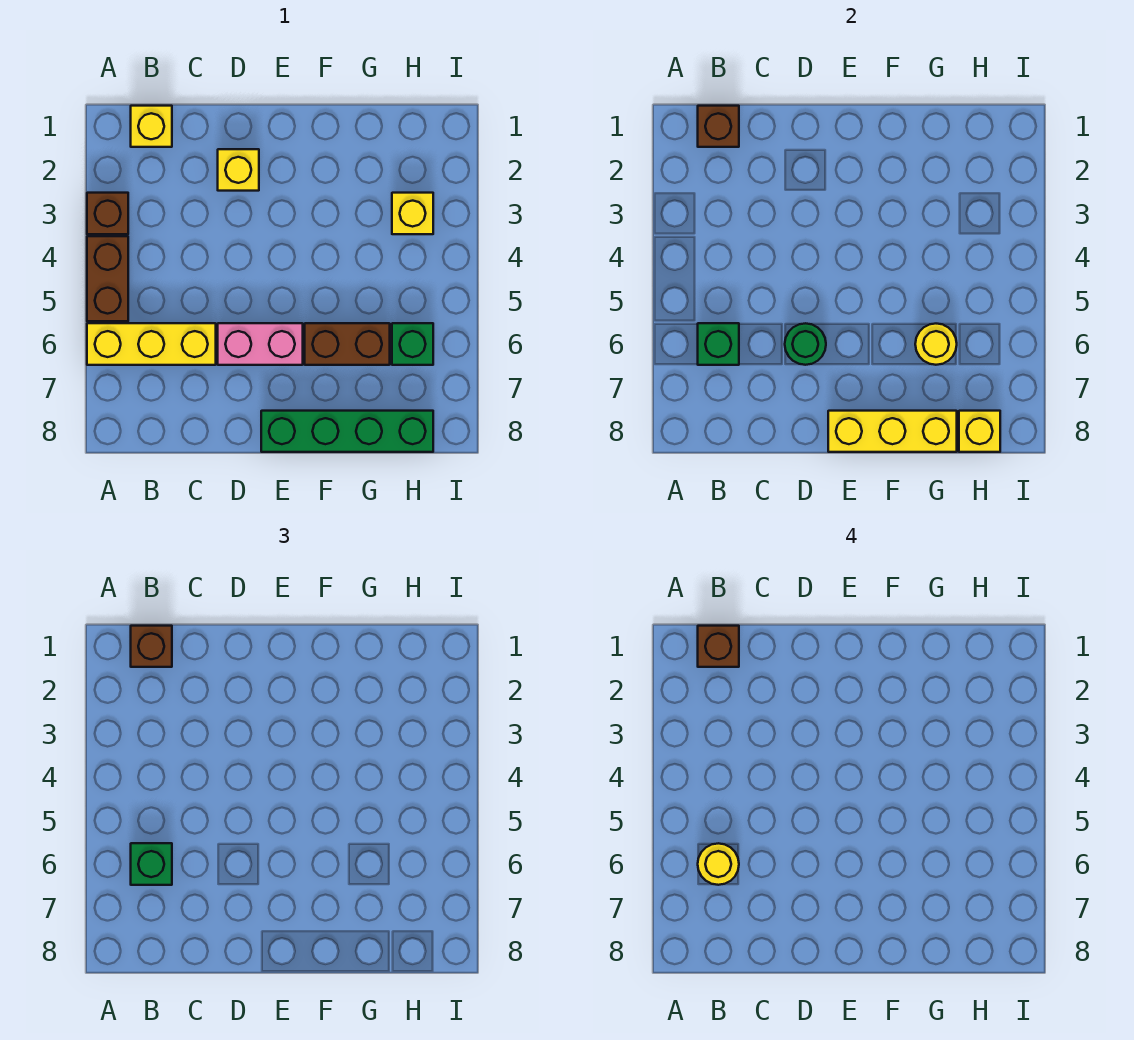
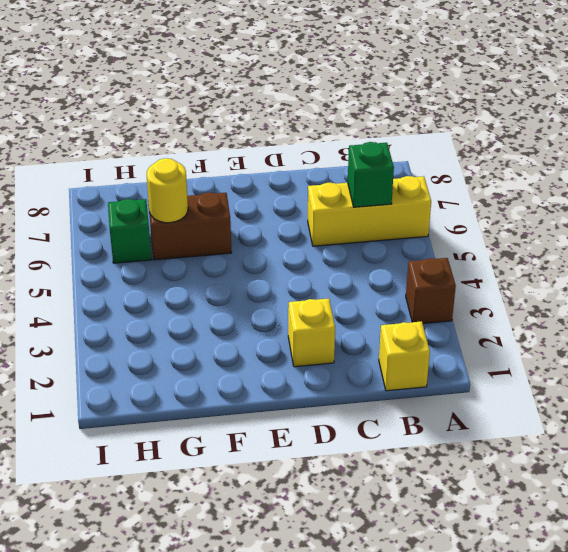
none -> brown brick A4:A5 level 1
none -> pink brick D6:E6 level 1
none -> green brick E8:H8 level 1

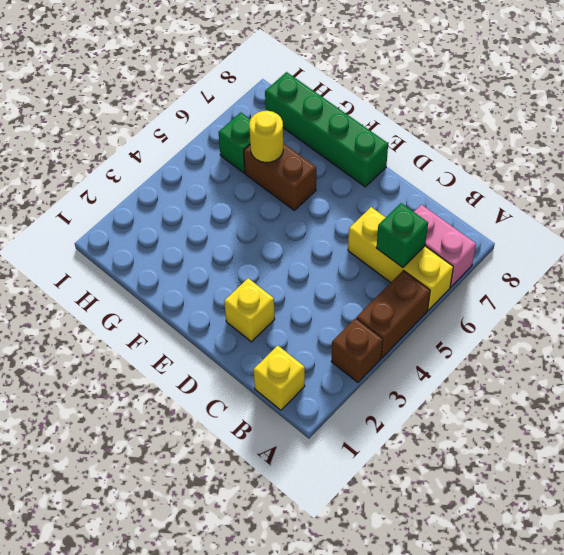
pink brick A7:B7 level 1 -> pink brick D6:E6 level 1
none -> yellow brick H3 level 1
none -> brown brick B1 level 2
none -> green round brick D6 level 2

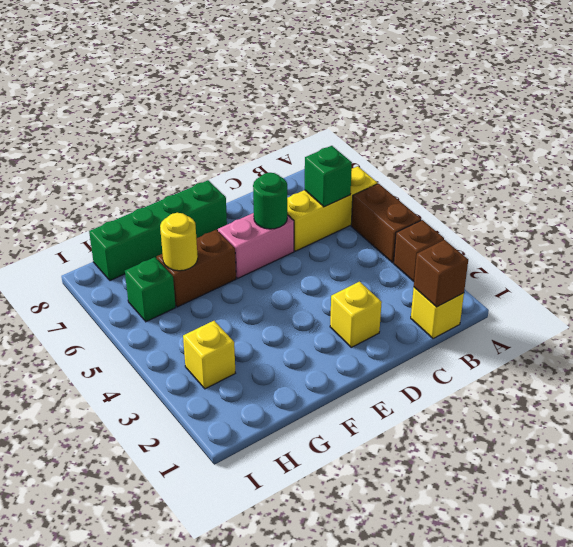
none -> yellow brick E8:G8 level 2
none -> yellow brick H8 level 2
none -> brown brick B1 level 3

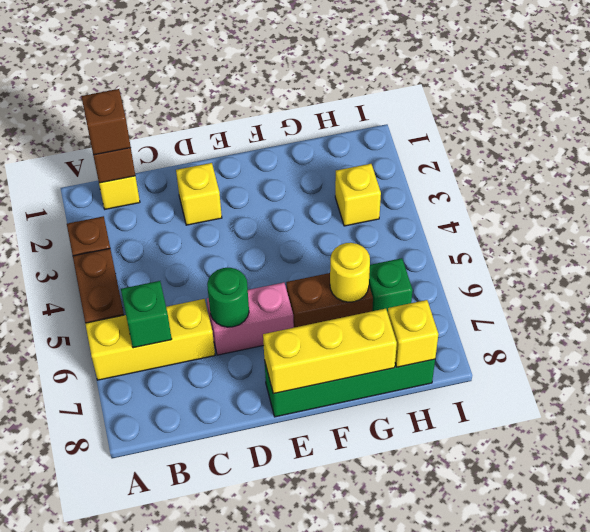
none -> green brick B6 level 3
none -> brown brick B1 level 4
none -> yellow round brick B6 level 4

